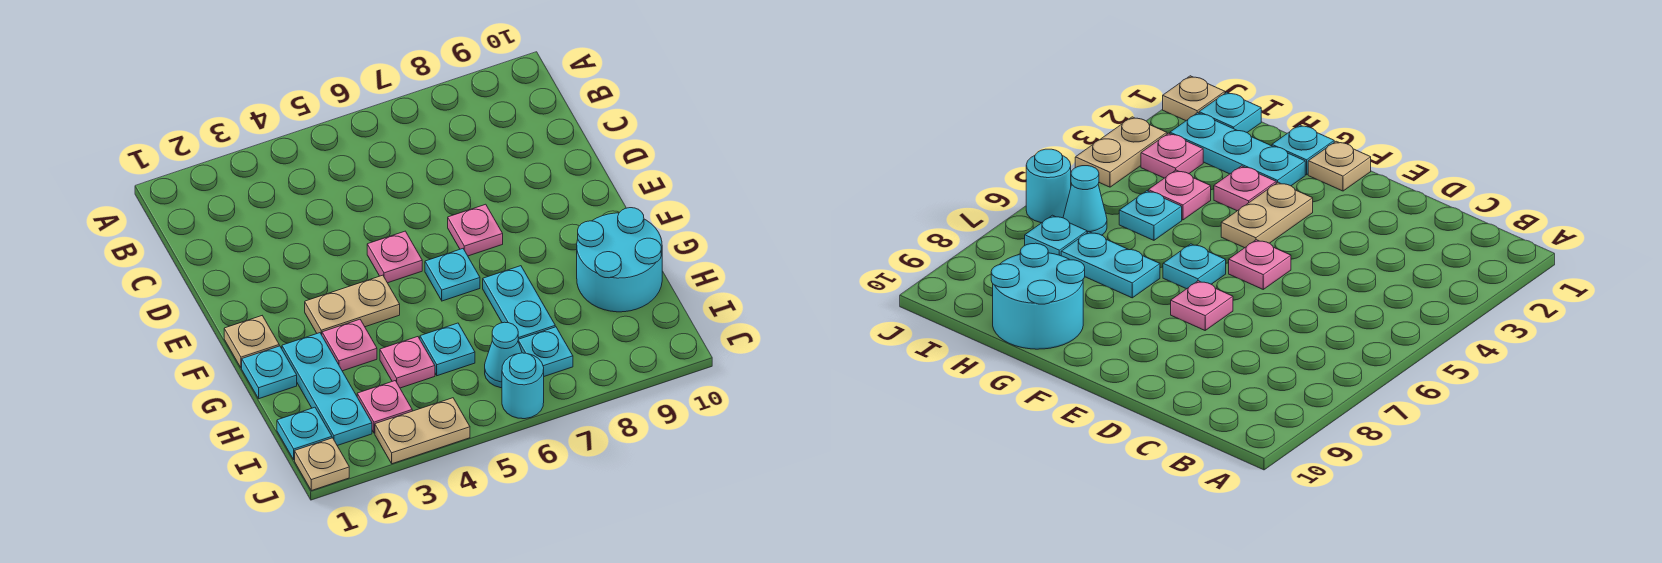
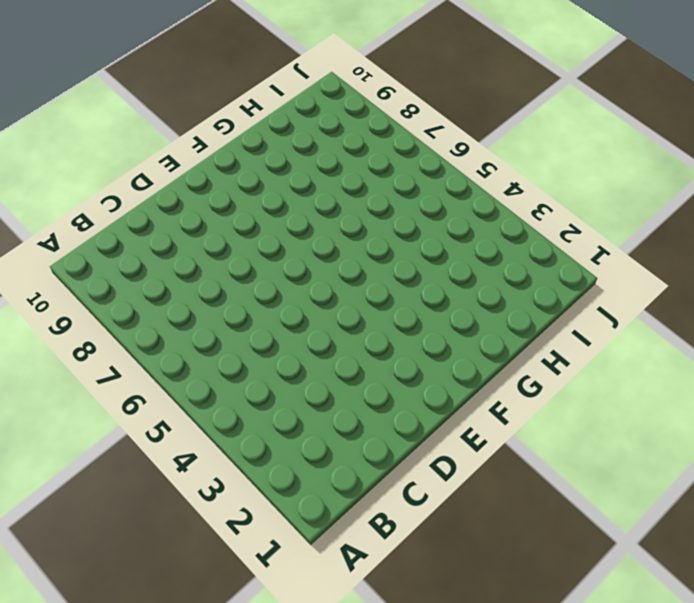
none -> pink plate E5 level 1
none -> pink plate E7 level 1
none -> tan plate F1 level 1

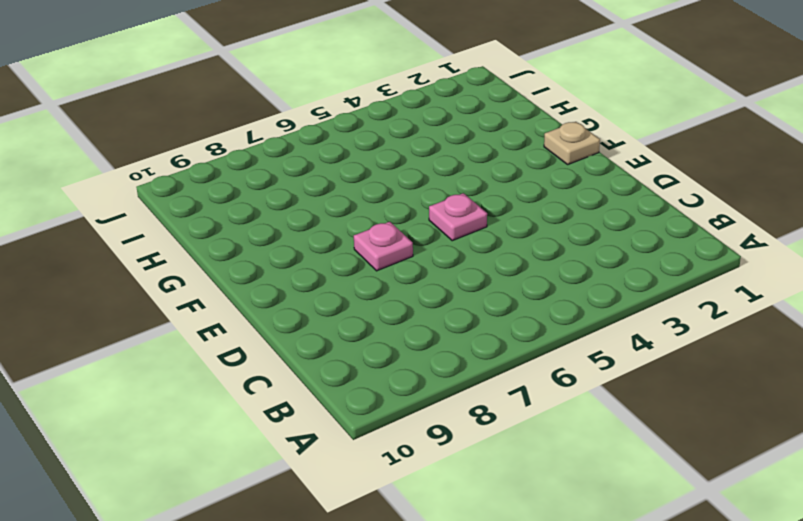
none -> tan plate F3:F4 level 1
none -> cyan plate F6 level 1
none -> cyan plate G1 level 1

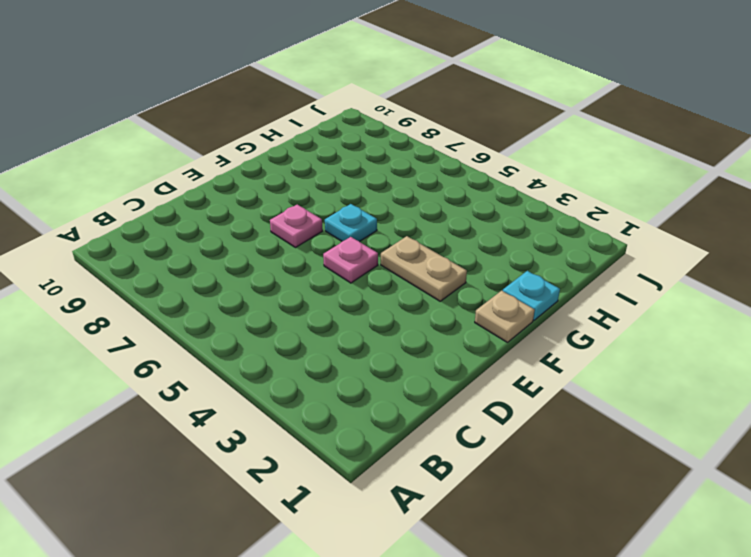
none -> cyan plate G2:I2 level 1
none -> pink plate G3 level 1
none -> cyan plate G7:H7 level 1

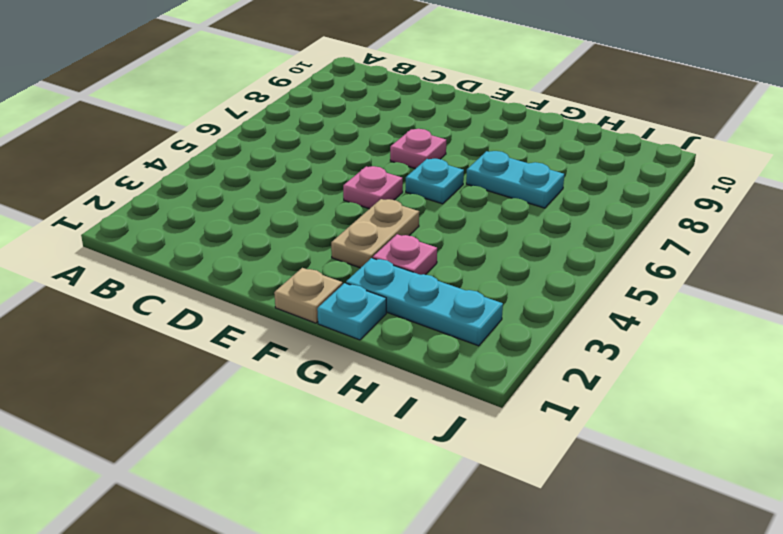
none -> cyan round brick G9:H10 level 1
none -> pink plate H4 level 1
none -> cyan plate H5 level 1

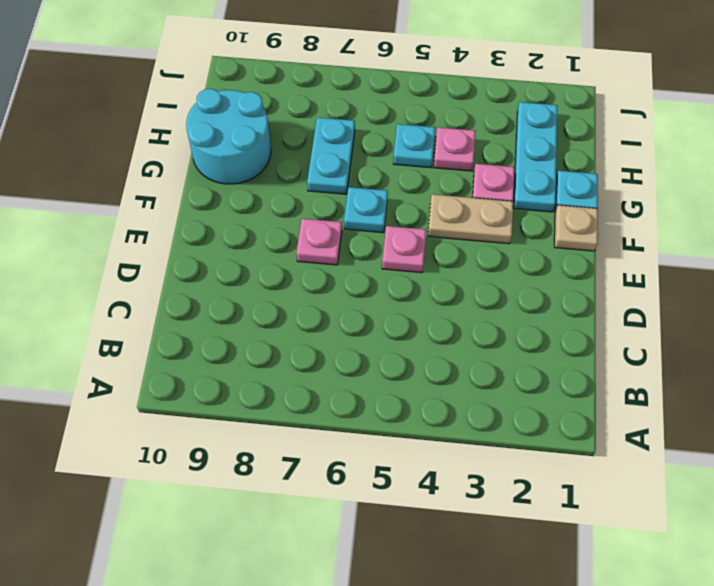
none -> cyan plate I1 level 1
none -> pink plate I3 level 1
none -> cyan cone I6 level 1

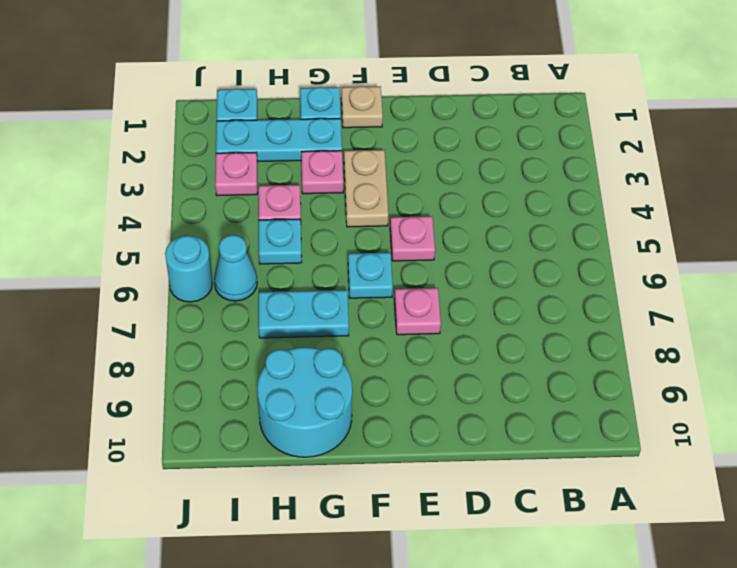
none -> cyan plate I7 level 1
none -> tan plate J1 level 1
none -> tan plate J3:J4 level 1

